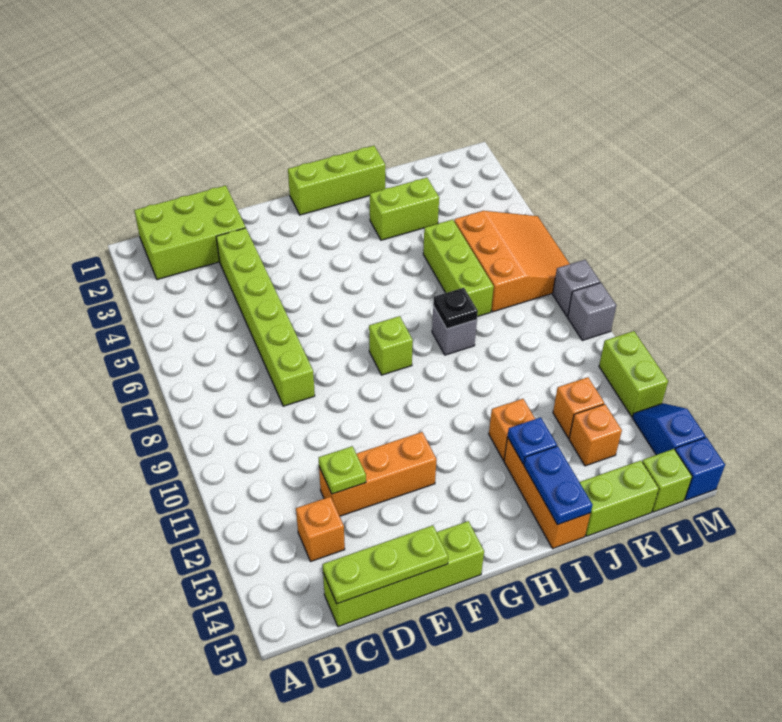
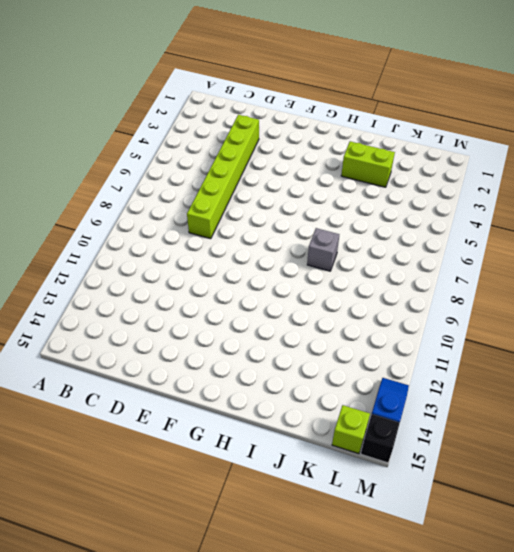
black brick M15 level 1 -> blue brick M15 level 1
none -> lime brick B1:D2 level 1
none -> orange brick C13 level 1
none -> lime brick C15:F15 level 1

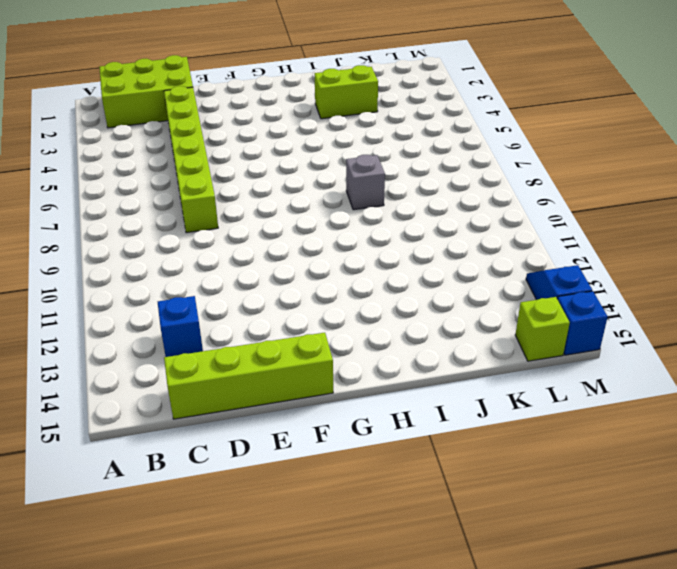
blue brick C13 level 1 -> orange brick C13 level 1
none -> orange brick D12:F12 level 1
none -> lime brick G1:I1 level 1
none -> lime brick G8 level 1

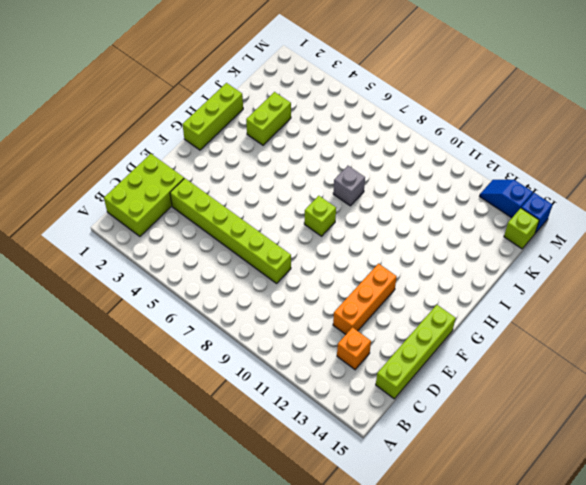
none -> orange brick I12 level 1
none -> orange brick I13:I15 level 1
none -> lime brick J5:J7 level 1

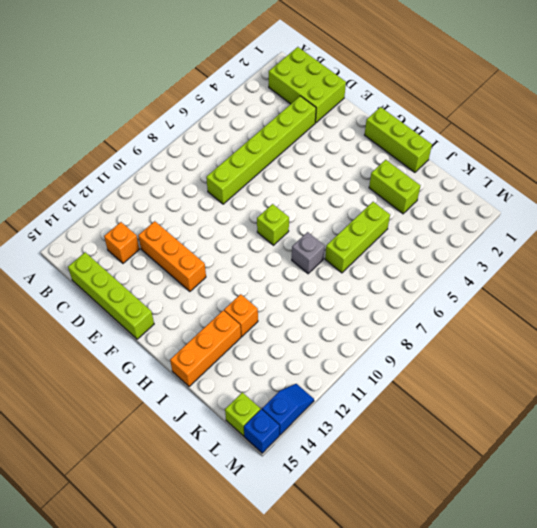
none -> lime brick J15:K15 level 1
none -> orange slope K5:M7 level 1 top K
none -> orange brick K12 level 1

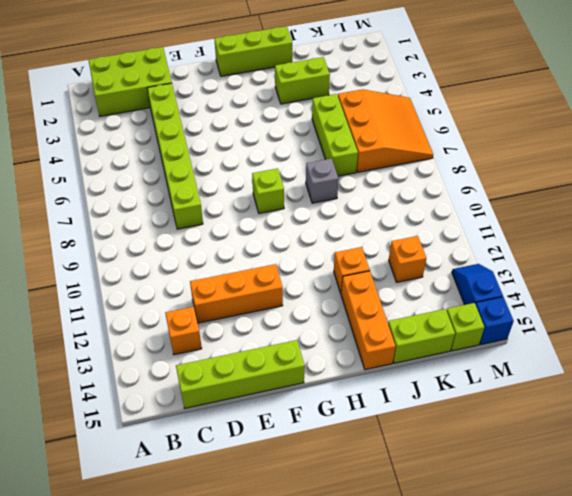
none -> orange brick K13 level 1
none -> grey brick M8 level 1
none -> grey brick M9 level 1

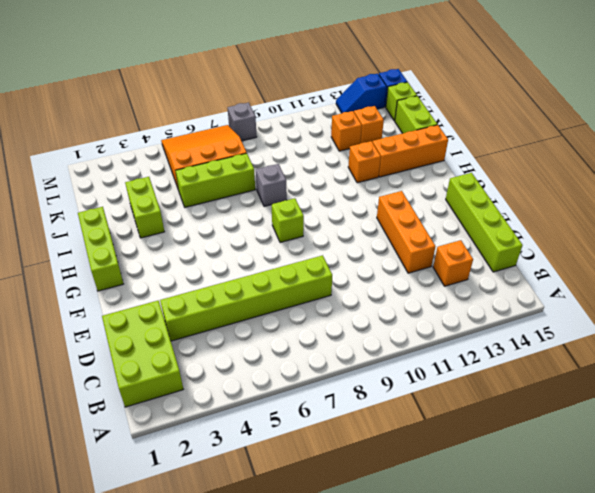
none -> grey brick M9 level 1
none -> lime brick M11:M12 level 1
none -> lime plate C15:E15 level 2

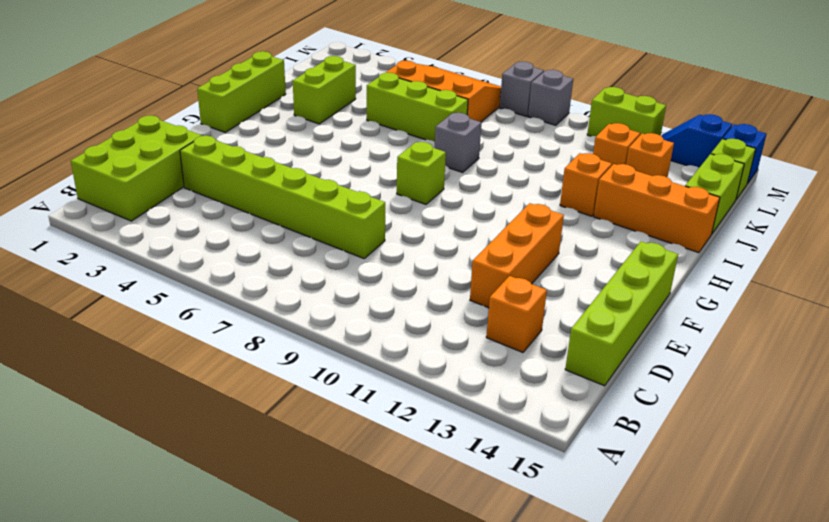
none -> lime plate C15:E15 level 2
none -> lime plate D12 level 2
none -> black plate I8 level 2

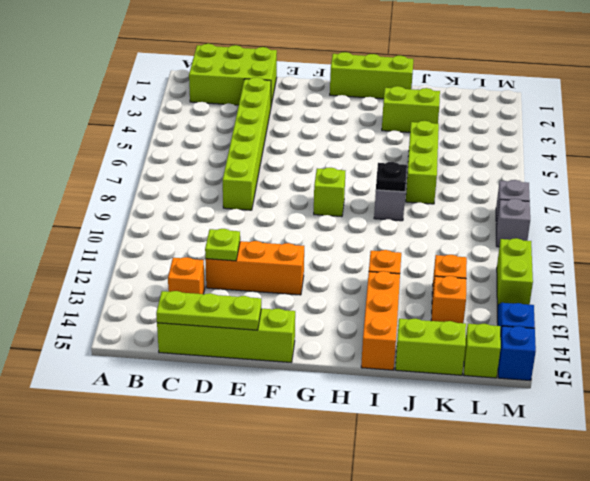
none -> orange slope K5:M7 level 1 top K
none -> blue plate I13 level 2
none -> blue plate I14:I15 level 2

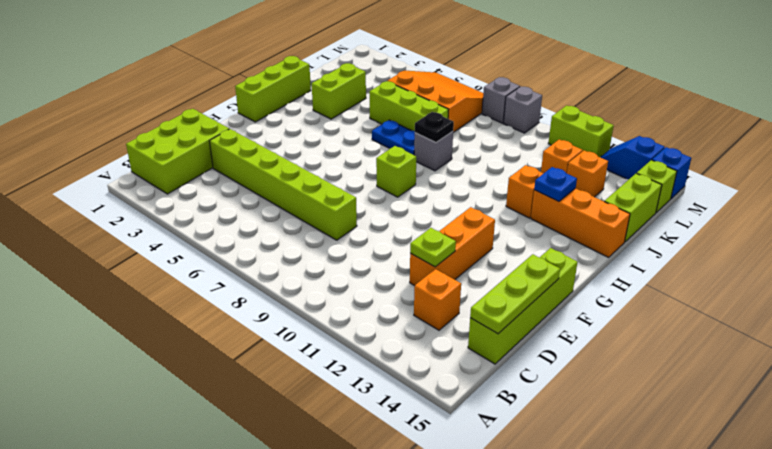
blue plate I6:I7 level 1 -> blue plate I14:I15 level 2

